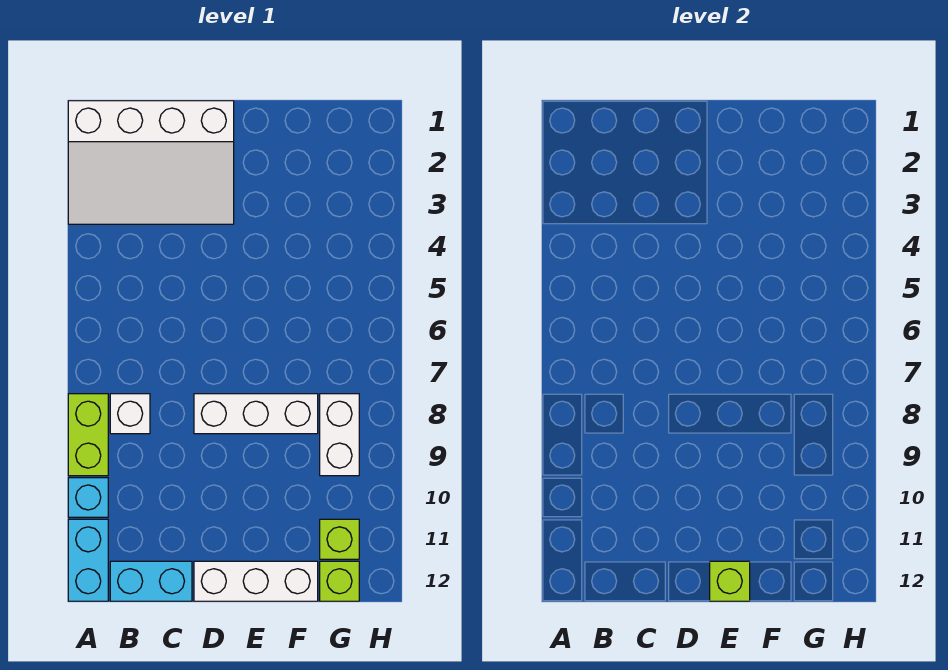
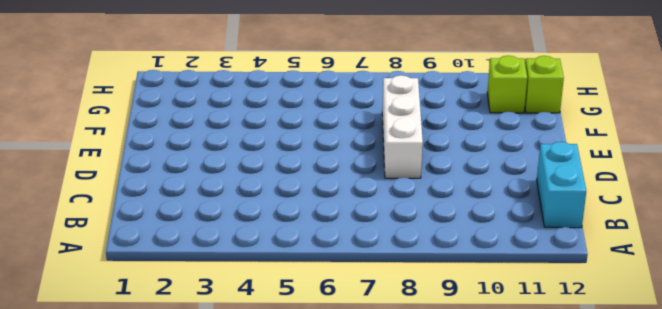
none -> white slope A1:D3 level 1 top 1
none -> lime brick A8:A9 level 1
none -> cyan brick A10 level 1

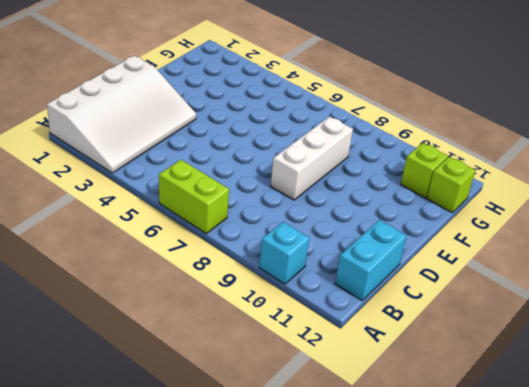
lime brick A6:A7 level 1 -> lime brick A8:A9 level 1
none -> cyan brick A11:A12 level 1
none -> white brick B8 level 1
none -> white brick D12:F12 level 1

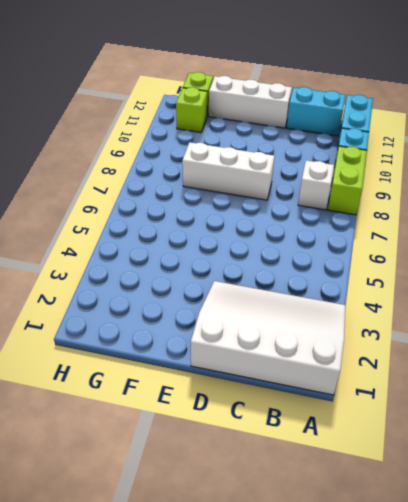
none -> white brick G8:G9 level 1
none -> lime brick E12 level 2

